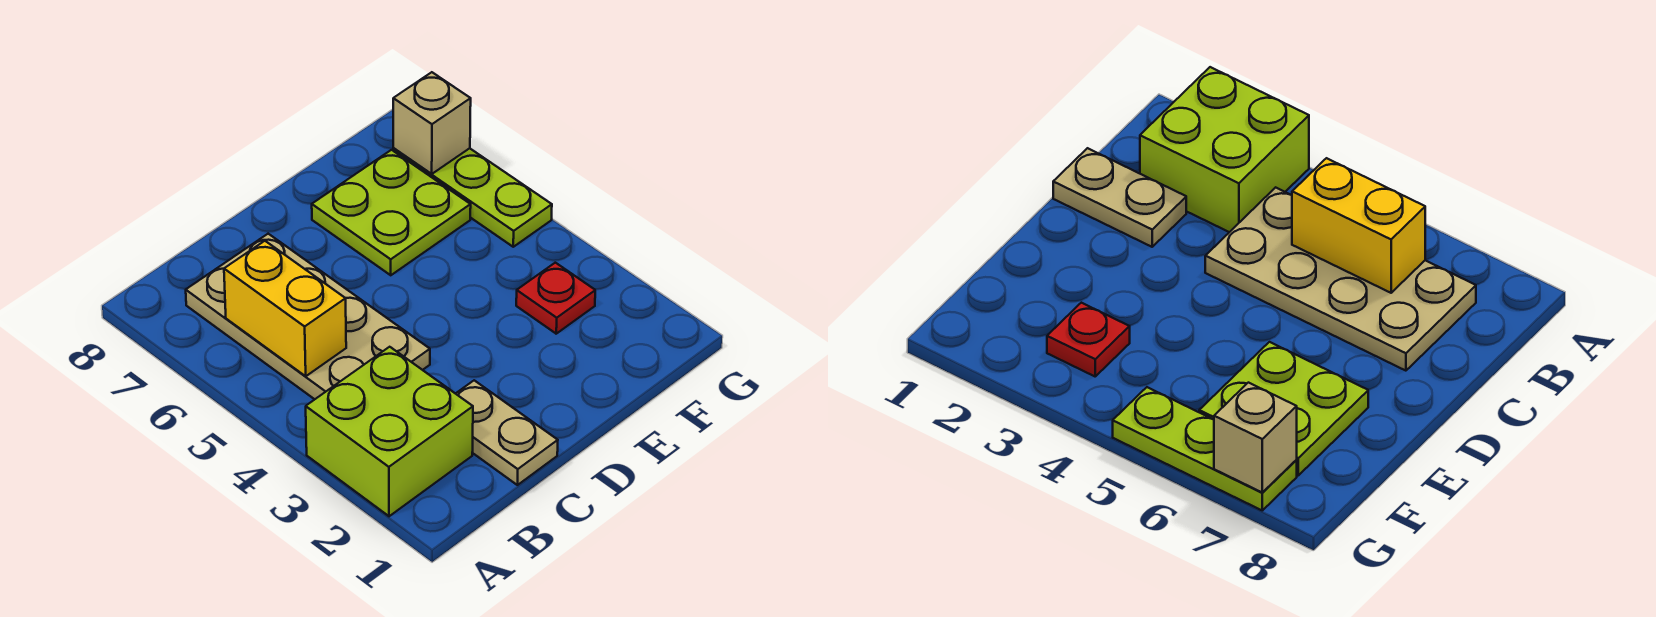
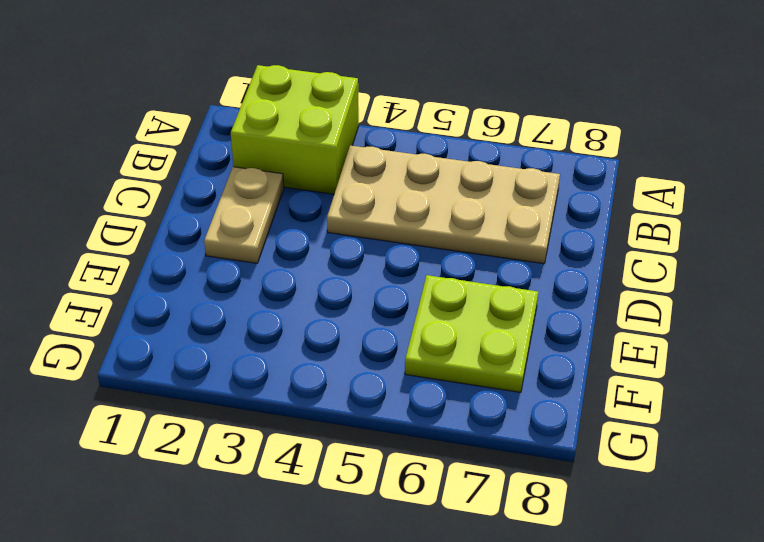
tan plate C2:D2 level 1 -> tan plate C1:C2 level 1
none -> red plate F3 level 1
none -> lime plate G5:G7 level 1

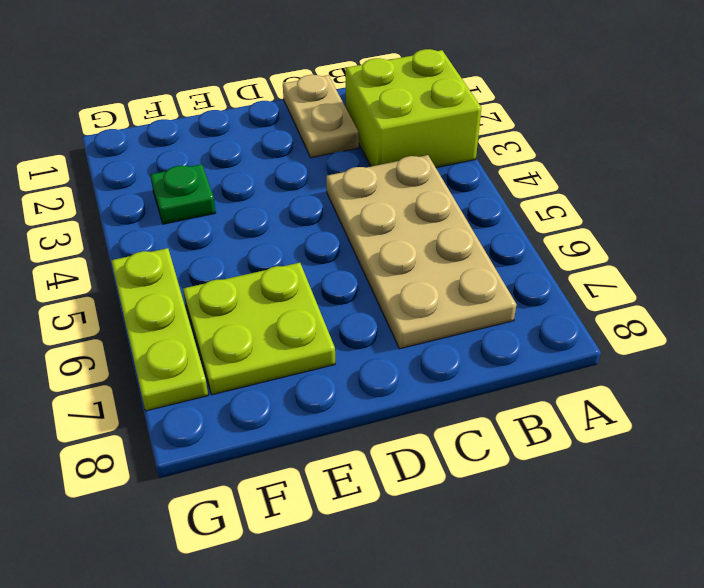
green plate F3 level 1 -> red plate F3 level 1
none -> yellow brick B5:B6 level 2
none -> tan brick G7 level 2

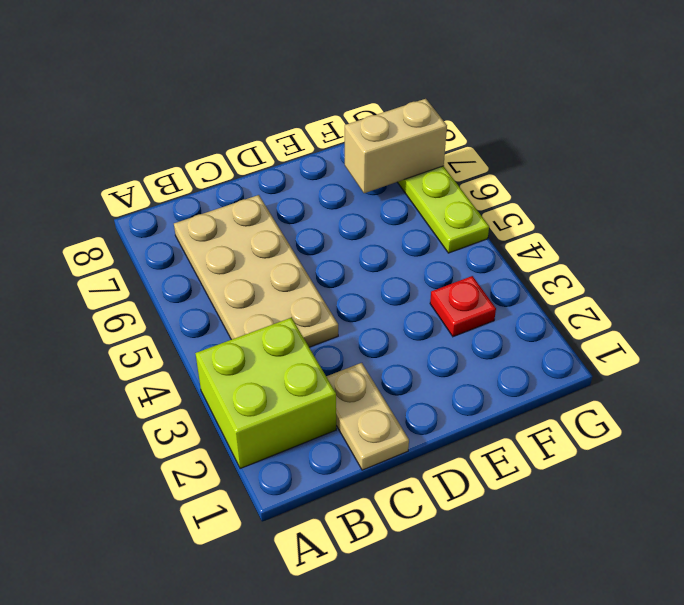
tan brick F7:G7 level 2 -> tan brick G7 level 2
none -> lime plate E6:F7 level 1
none -> yellow brick B5:B6 level 2

